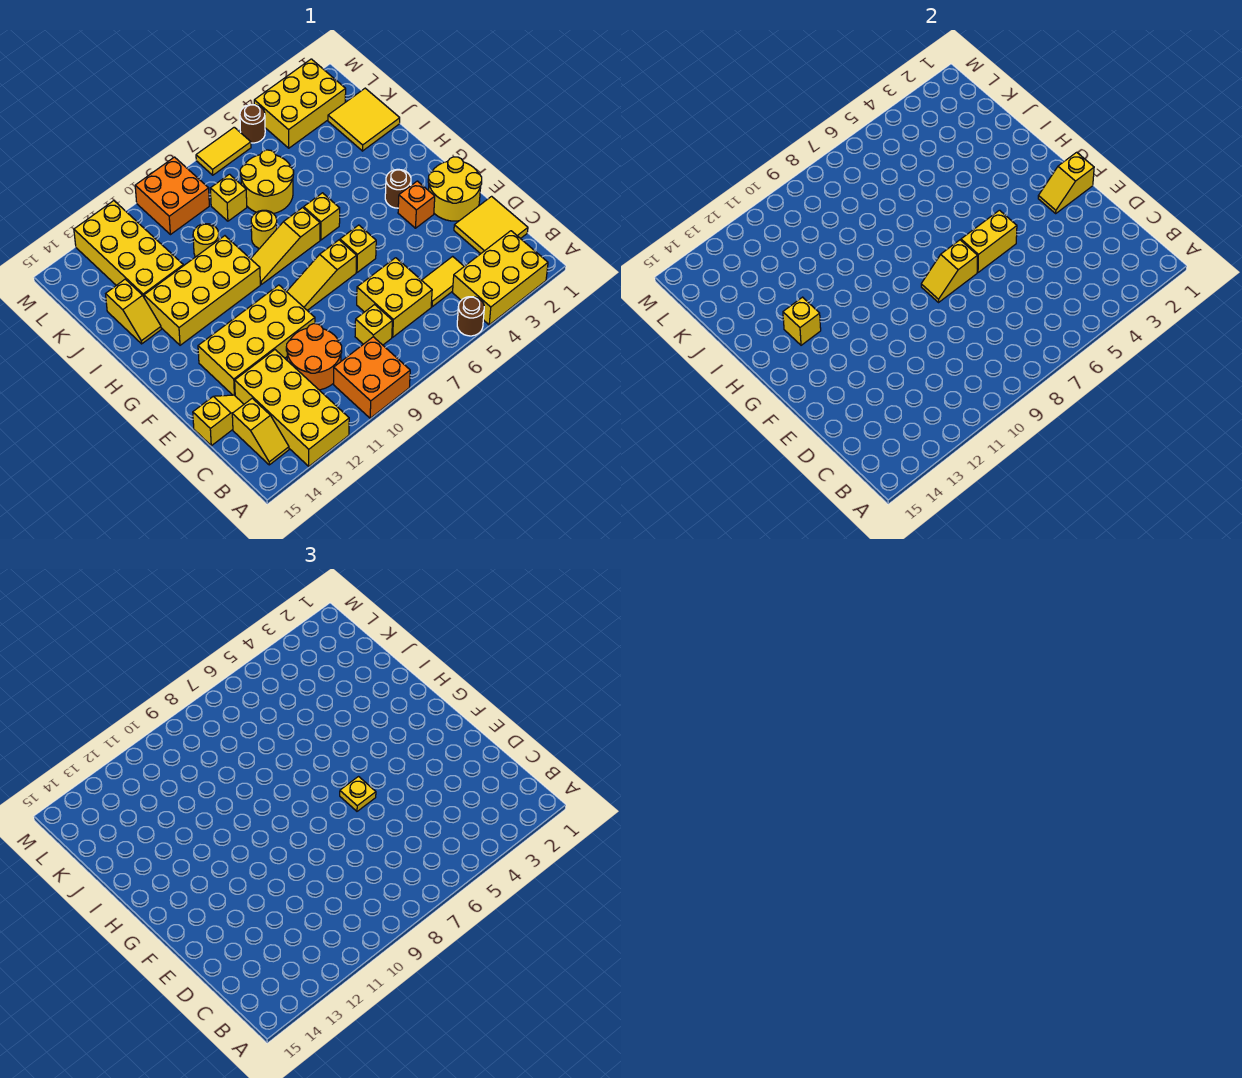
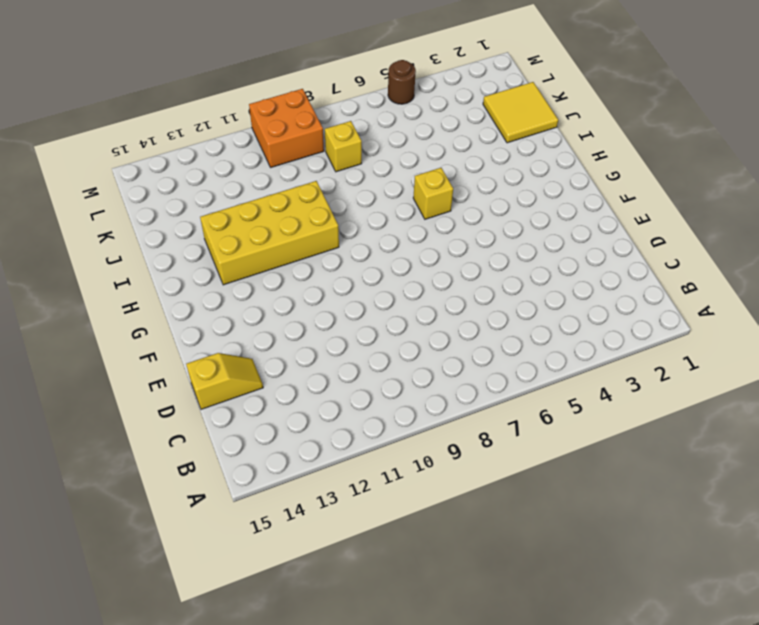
none -> yellow brick A2:B4 level 1
none -> brown round brick A5 level 1
none -> orange brick A9:B10 level 1
none -> yellow brick A12:D13 level 1

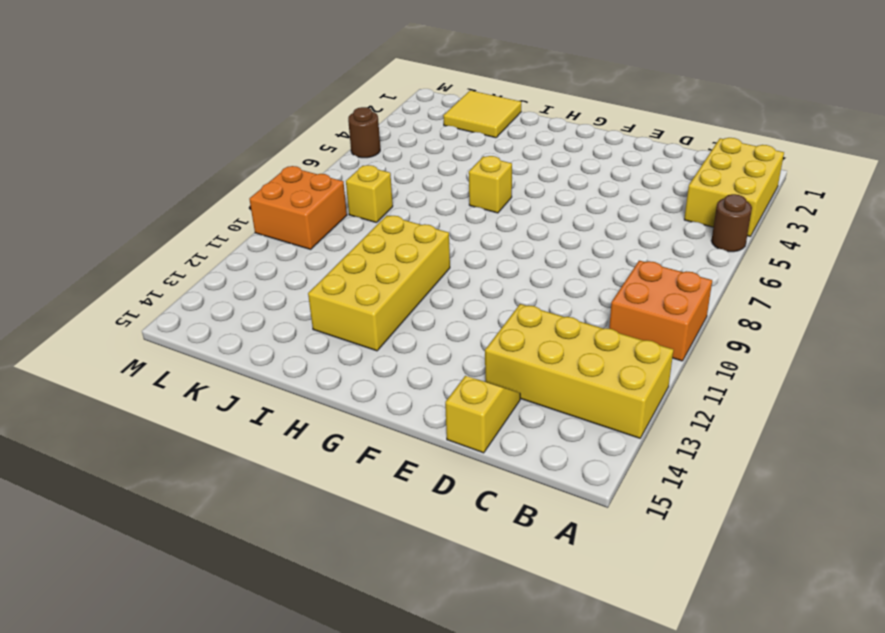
none -> yellow slope B14:C14 level 1 top C
none -> yellow tile C1:D2 level 1
none -> yellow tile C4:C5 level 1
none -> yellow brick C6:D7 level 1

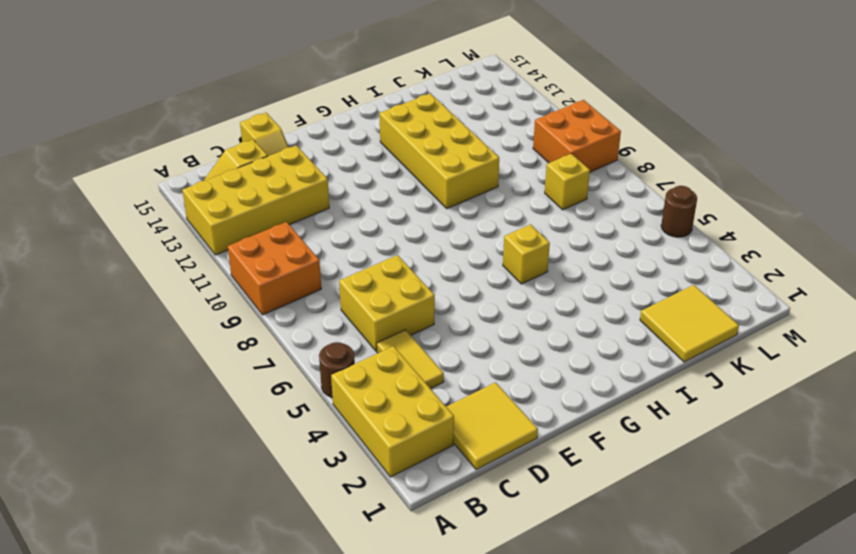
none -> yellow brick C8 level 1
none -> orange round brick C10:D11 level 1
none -> yellow round brick E1:F2 level 1
none -> yellow brick E10:F13 level 1

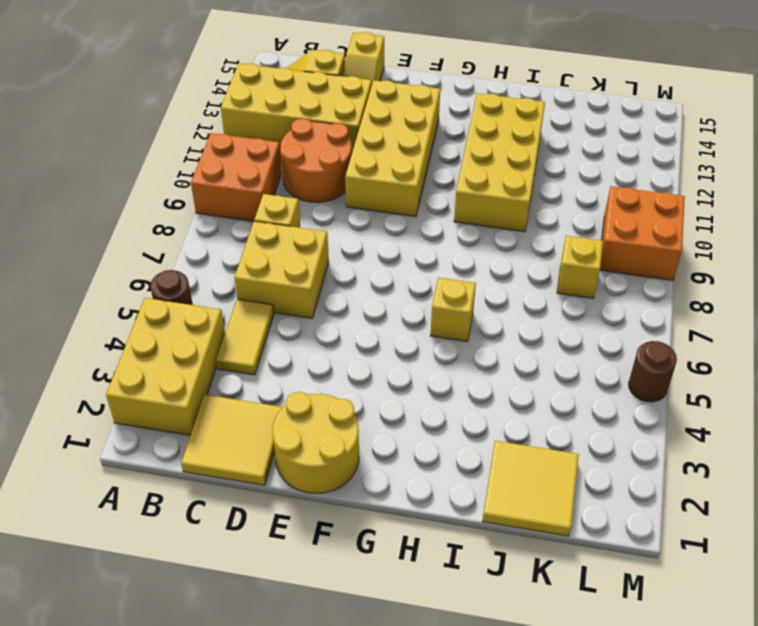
none -> orange brick F3 level 1
none -> yellow brick F6 level 1
none -> yellow slope F7:F9 level 1 top 7
none -> brown round brick G3 level 1

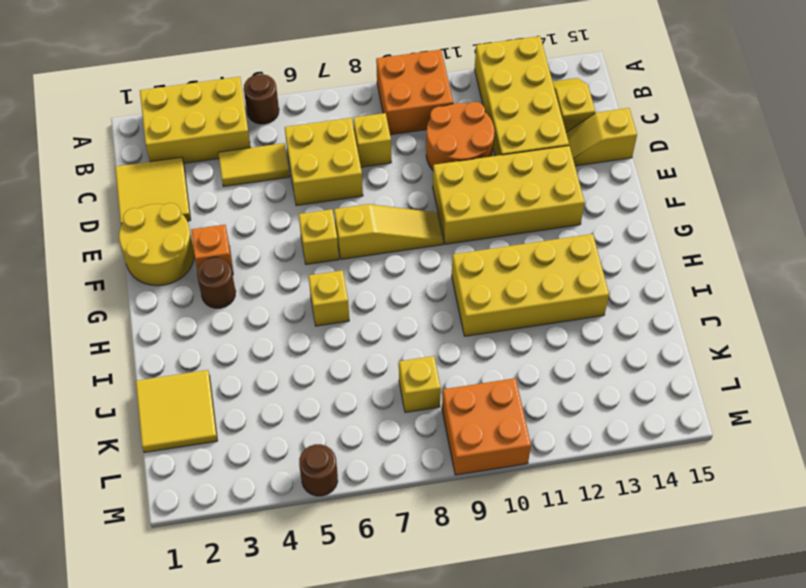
none -> yellow slope H7:H9 level 1 top 7
none -> yellow round brick I8 level 1
none -> yellow slope I14:J14 level 1 top J
none -> yellow round brick J6:K7 level 1

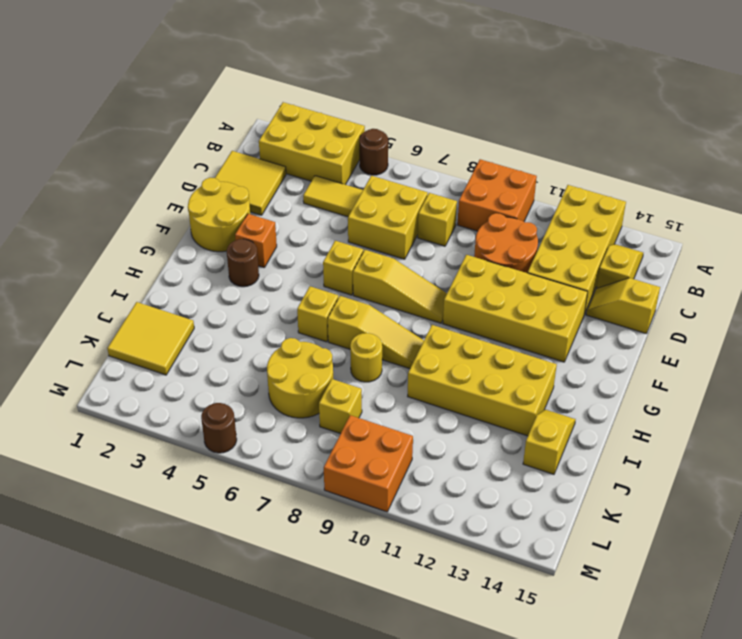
none -> yellow round brick J10 level 1
none -> yellow brick J12:M13 level 1
none -> yellow brick L2:M4 level 1
none -> yellow tile M6:M7 level 1

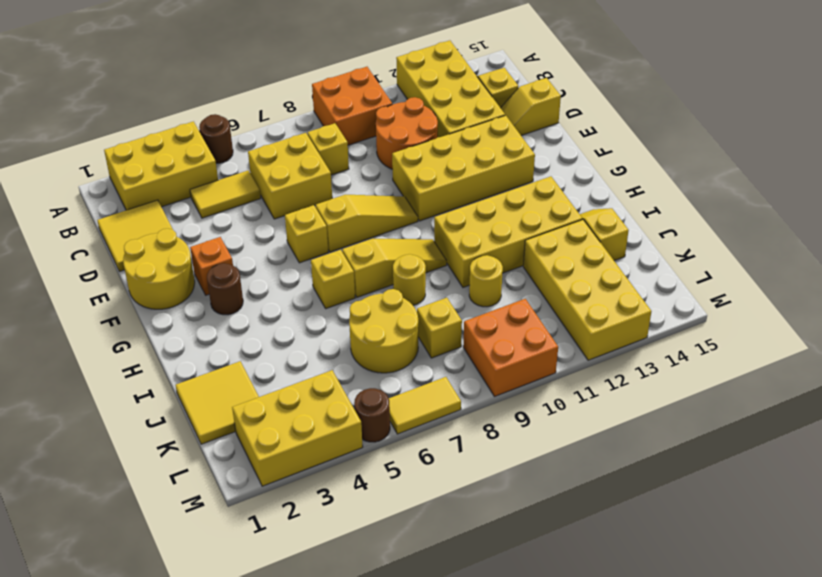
none -> yellow slope F1:F2 level 2 top 1
none -> yellow brick F5:F6 level 2
none -> yellow slope F7:F8 level 2 top 7
none -> yellow brick H13 level 2

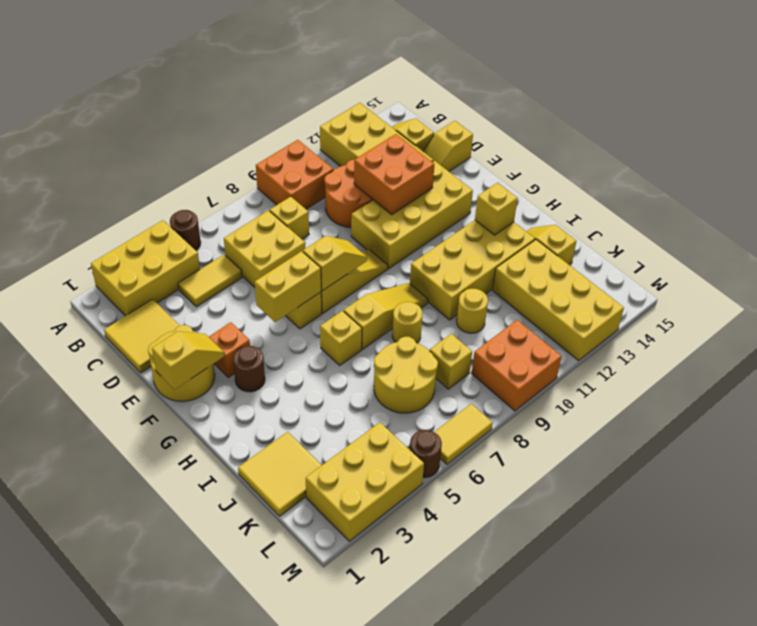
orange brick D11:E12 level 2 -> none
none -> yellow plate F6 level 3

